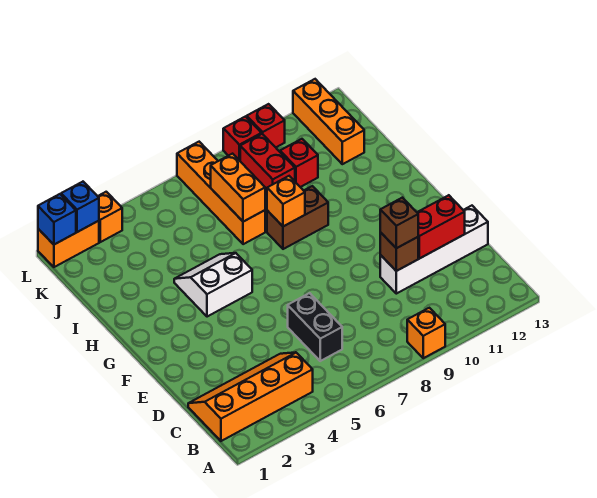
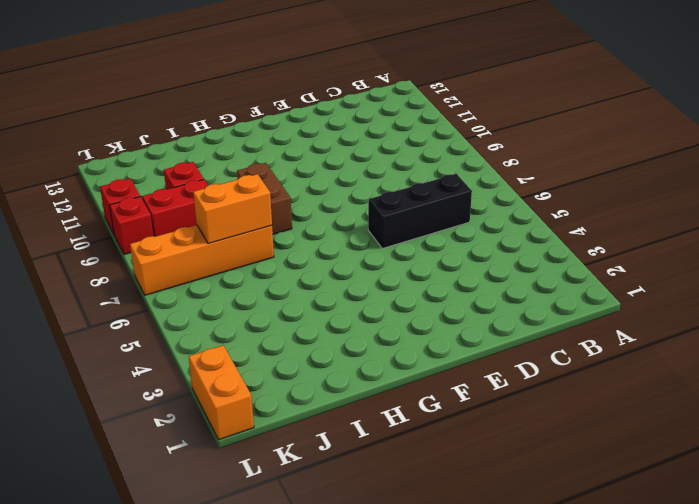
black brick C6:E6 level 1 -> black brick C6:D6 level 1
none -> orange brick A9 level 1
none -> orange slope B1:C4 level 1 top B
none -> white brick D10:D13 level 1

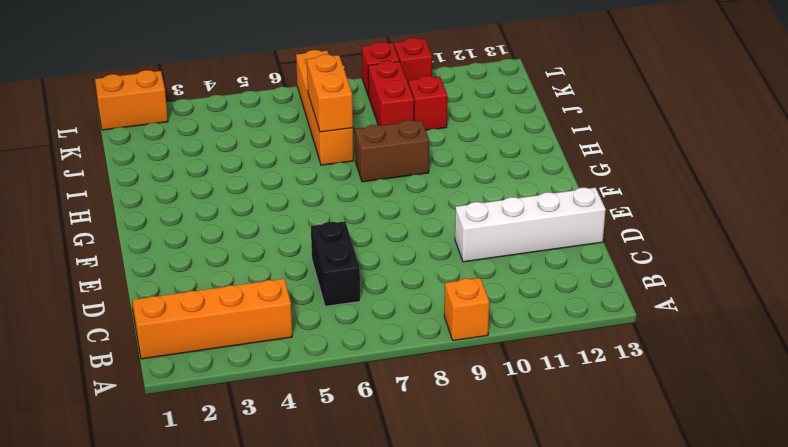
none -> white slope G4:H5 level 1 top G
none -> orange brick J12:L12 level 1
none -> orange brick L3 level 1

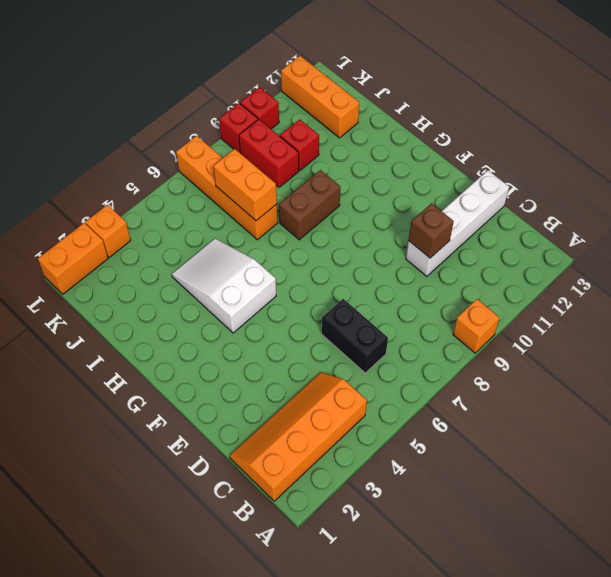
white slope G4:I5 level 1 top G -> white slope G4:H5 level 1 top G
none -> red brick D11:D12 level 2
none -> orange brick H8 level 2
none -> blue brick L1 level 2

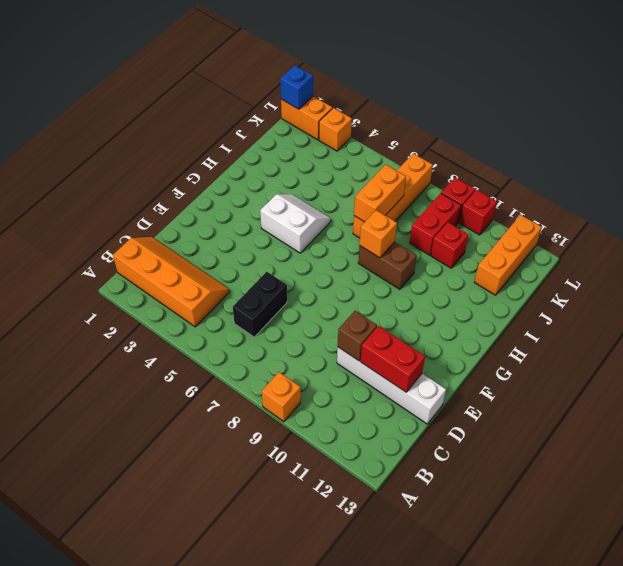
none -> blue brick L2 level 2
none -> brown brick D10 level 3

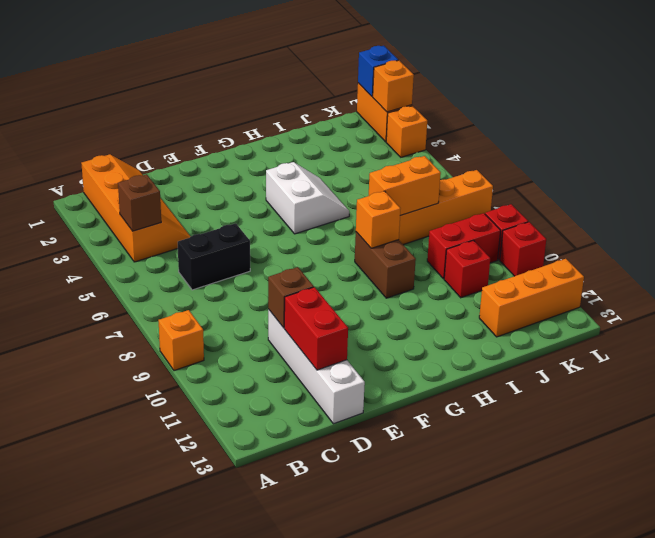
brown brick B4 level 2 -> brown brick D10 level 3
orange brick L2 level 2 -> blue brick L2 level 2

